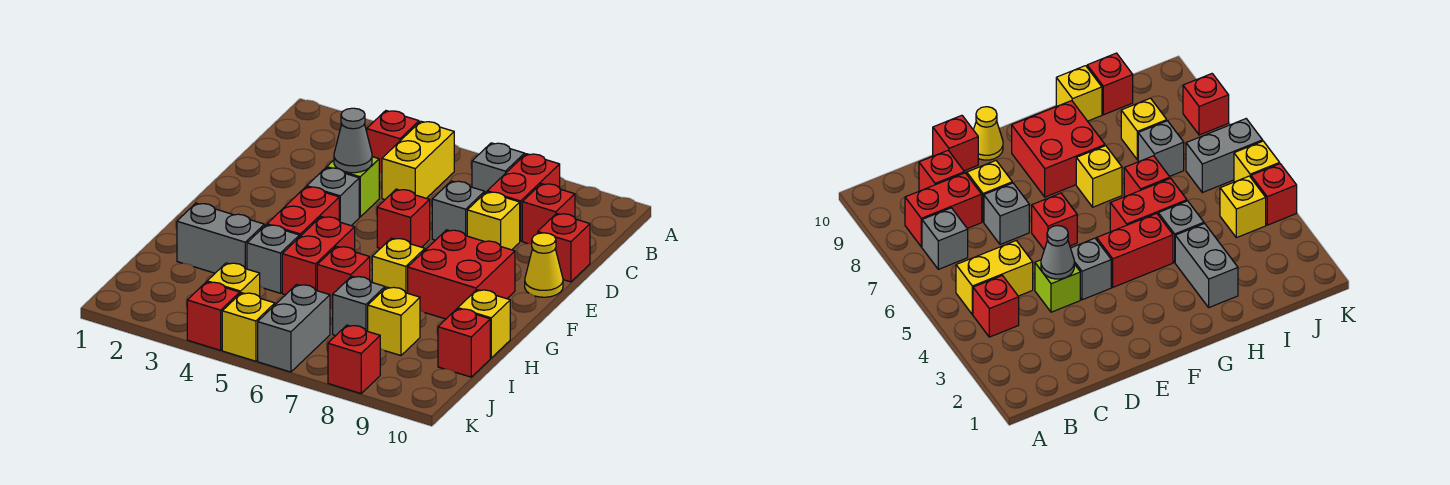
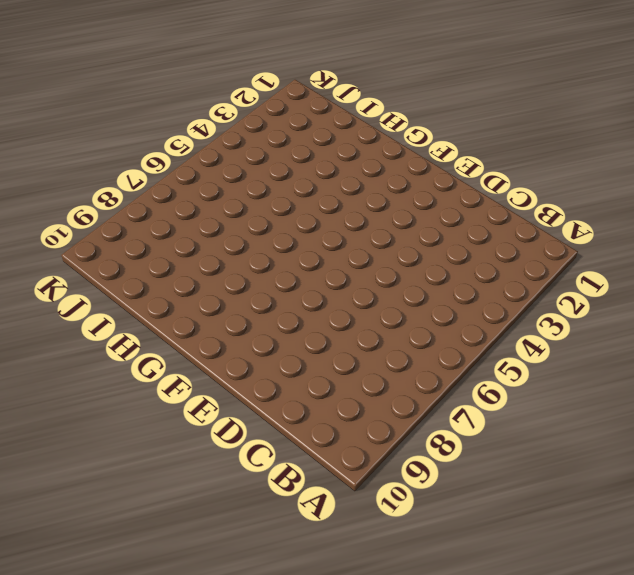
none -> red brick B4 level 1
none -> yellow brick B5:C5 level 1
none -> grey brick B7 level 1

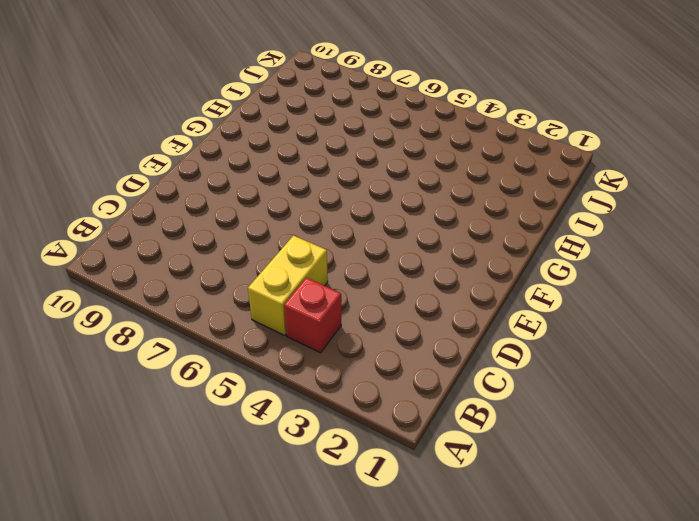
none -> grey brick B7 level 1
none -> red brick B8:C8 level 1
none -> red brick C9 level 1

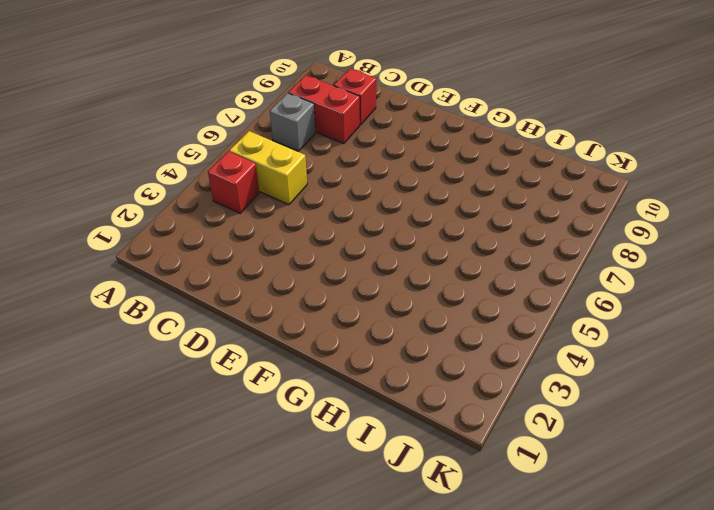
none -> lime brick D4 level 1
none -> grey brick D7 level 1
none -> yellow brick D8 level 1

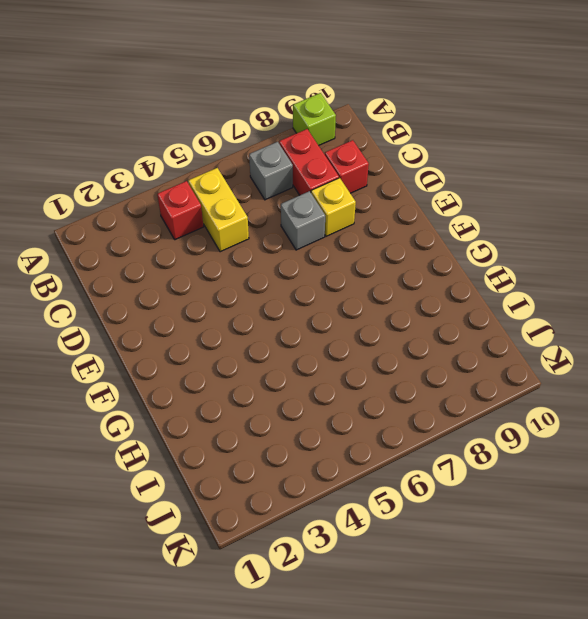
lime brick A9 level 1 -> lime brick D4 level 1
none -> red brick D10 level 1
none -> grey brick E4 level 1
none -> red brick E6 level 1

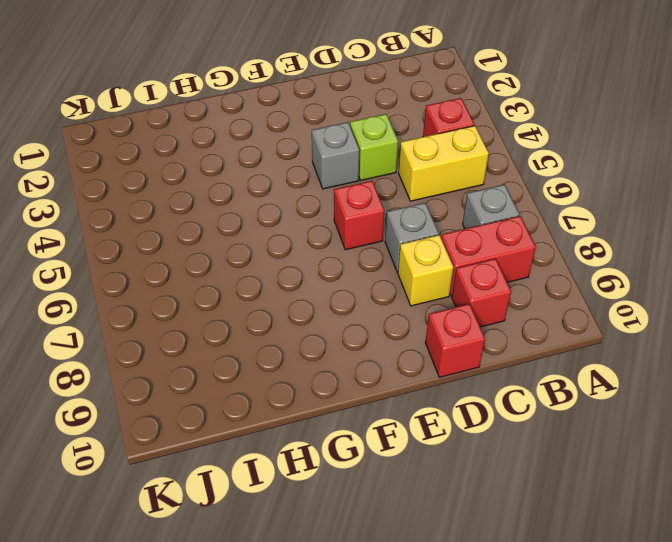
none -> yellow cone E10 level 1
none -> red brick F4:G4 level 1
none -> red brick F8:G9 level 1

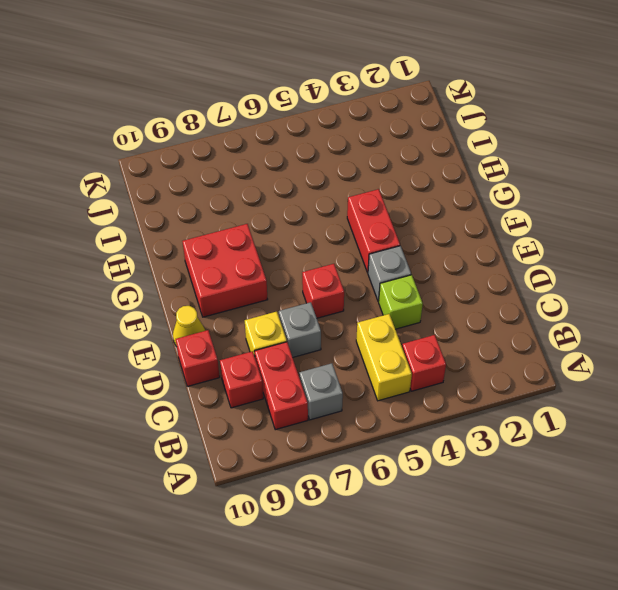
none -> red brick G5:H5 level 1
none -> yellow brick G7 level 1
none -> grey brick H2:H3 level 1

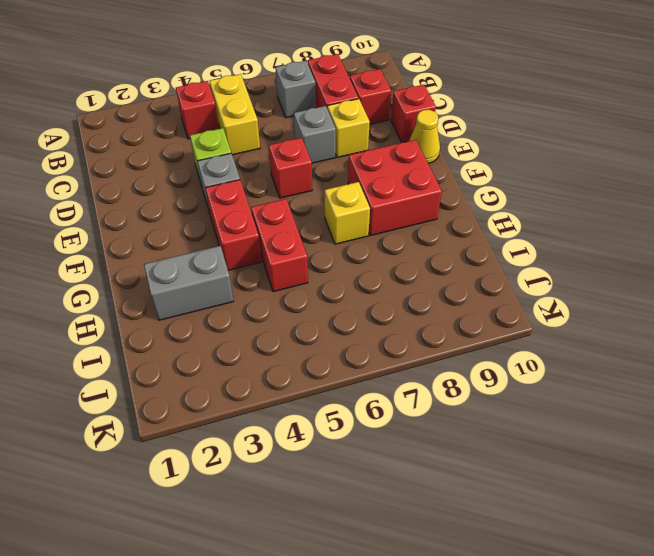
none -> grey brick H4 level 1
none -> red brick H6 level 1
none -> yellow brick H10 level 1

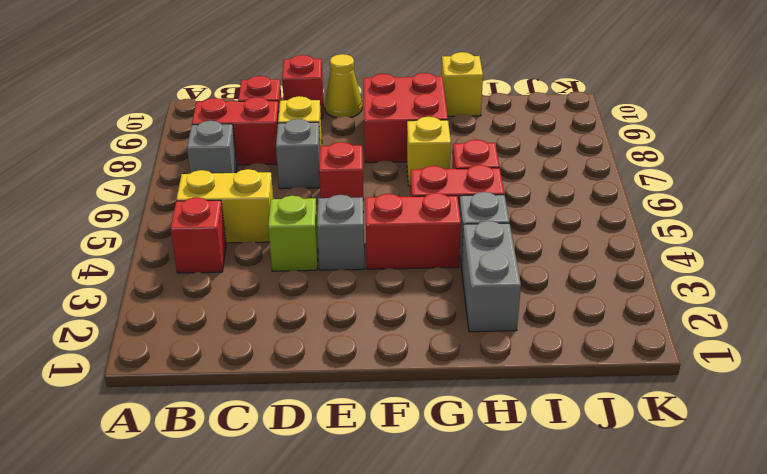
none -> grey brick I7 level 1
none -> yellow brick I8 level 1
none -> red brick I10 level 1

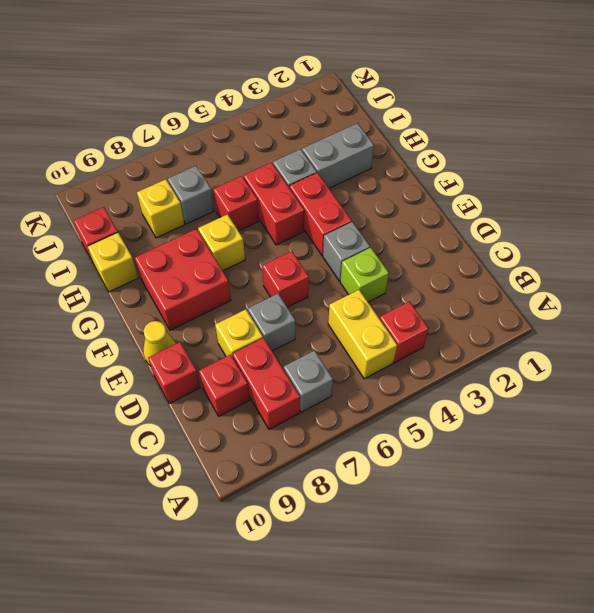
none -> yellow brick J4 level 1
none -> grey brick J6:K6 level 1
none -> red brick K4 level 1

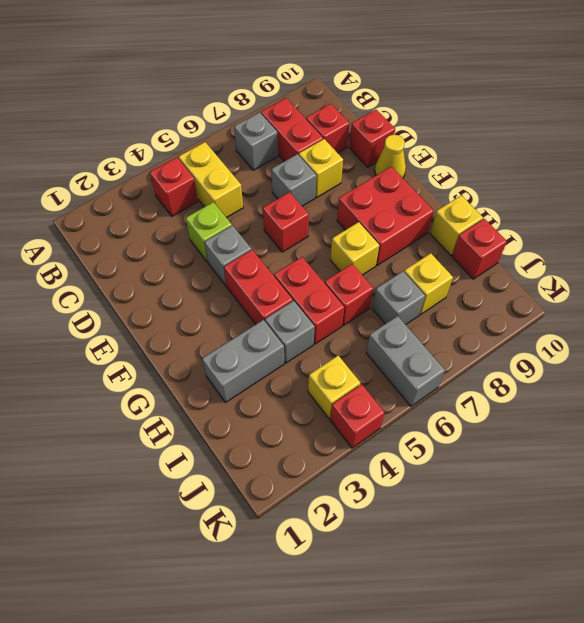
none -> yellow brick K5 level 1
none -> red brick K8 level 1
none -> grey cone D4 level 2

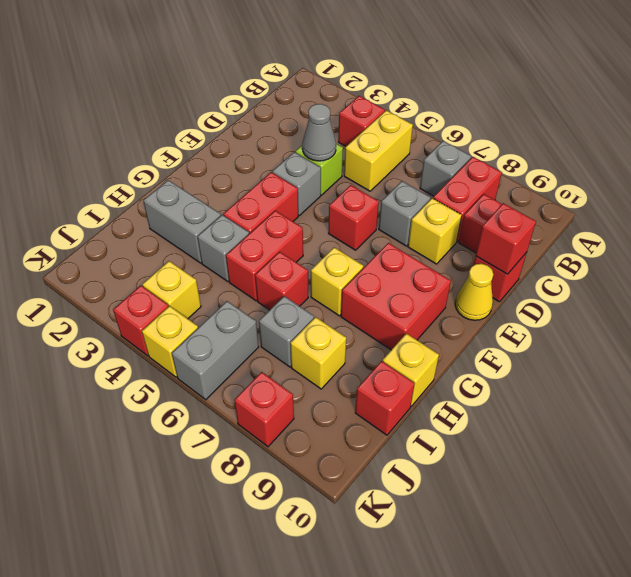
red brick D10 level 2 -> none

